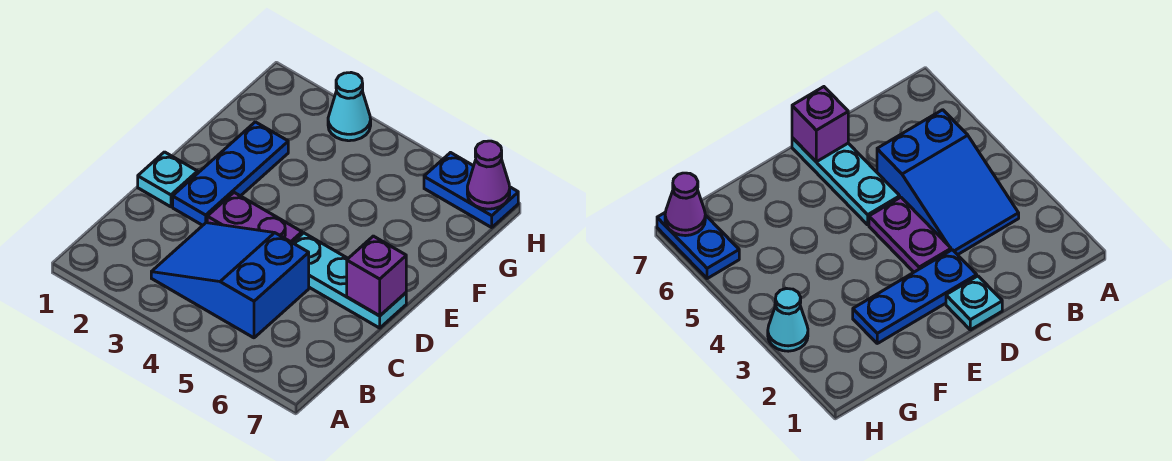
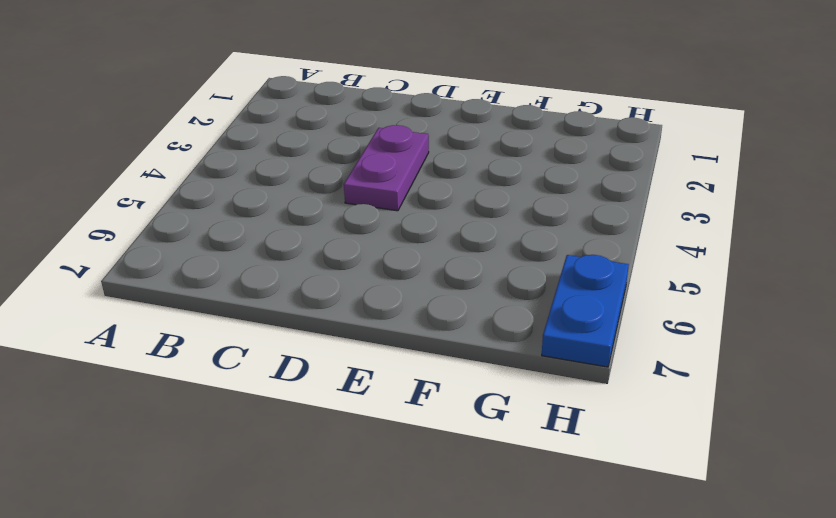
none -> blue slope B3:C5 level 1 top 5
none -> cyan plate D1 level 1

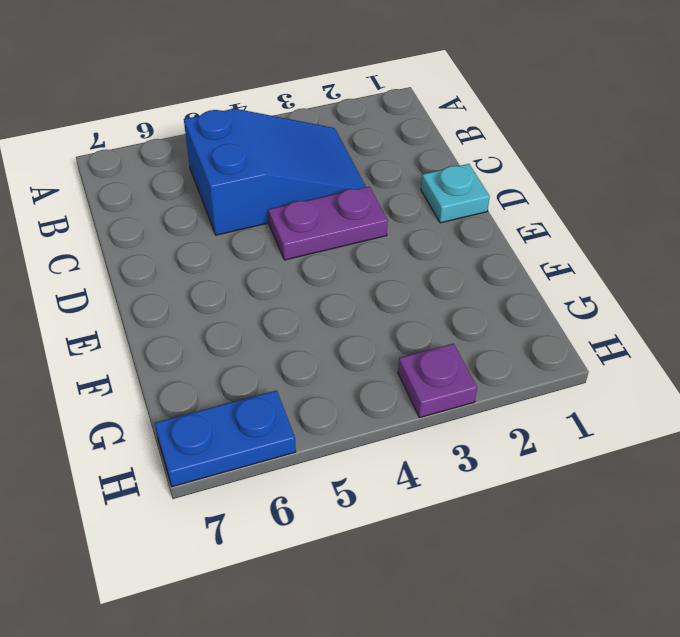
purple plate H3 level 1 -> cyan cone H3 level 1
none -> blue plate D2:F2 level 1
none -> cyan plate D5:D7 level 1

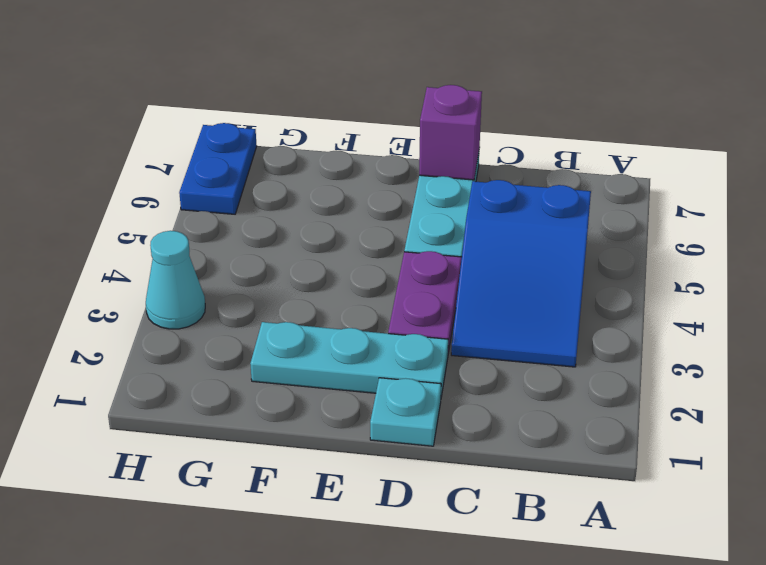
cyan plate D2:F2 level 1 -> blue plate D2:F2 level 1
none -> purple cone H7 level 2

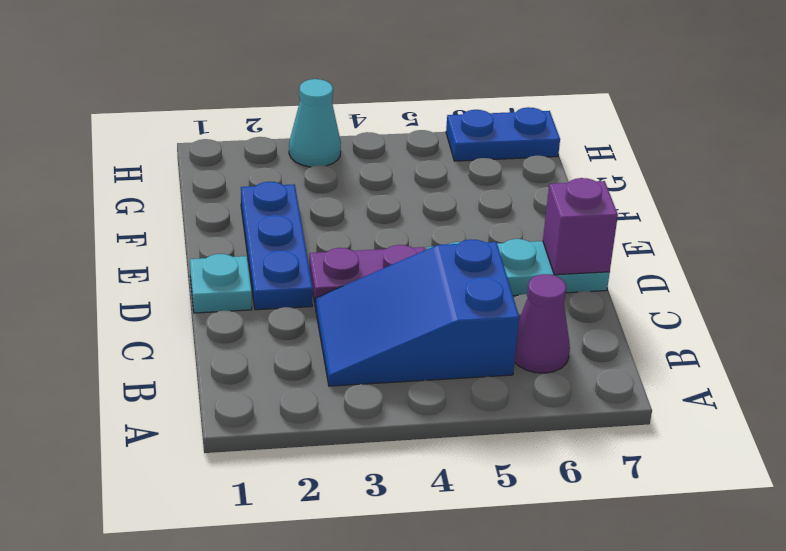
purple cone B6 level 1 -> purple cone H7 level 2

